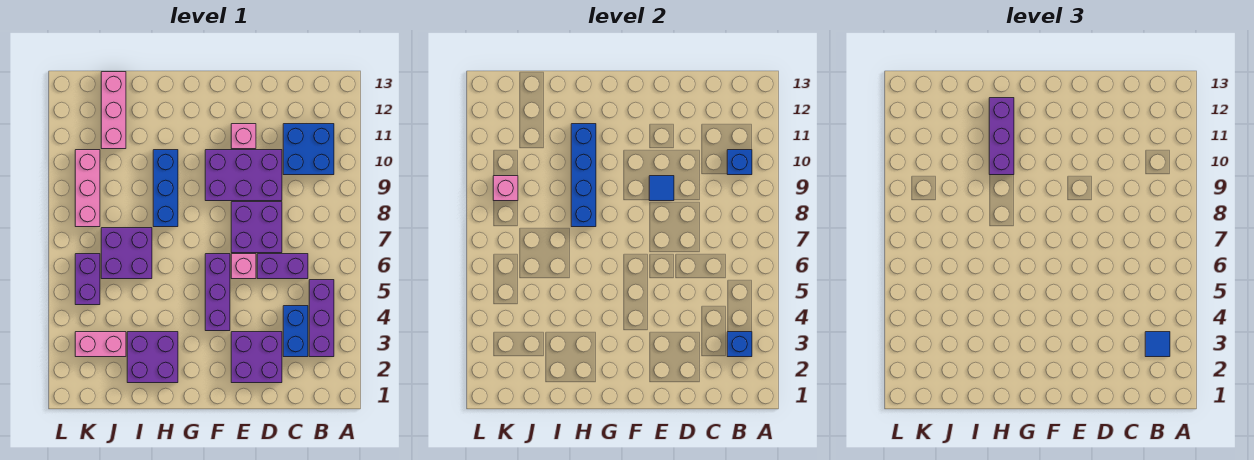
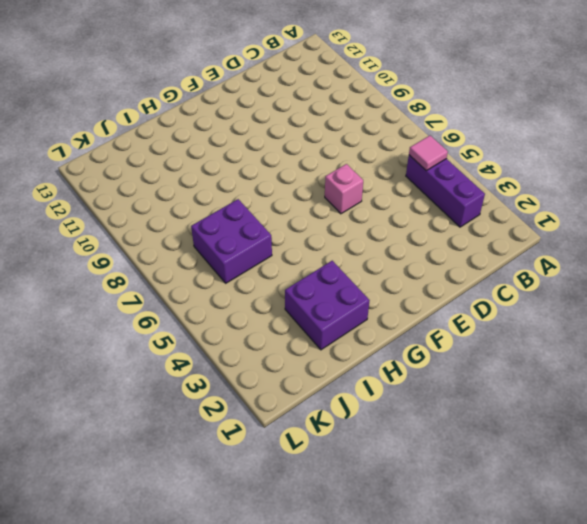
pink tile B5 level 2 -> none
none -> blue brick B10:C11 level 1
none -> blue brick C3:C4 level 1
none -> purple brick C6:D6 level 1

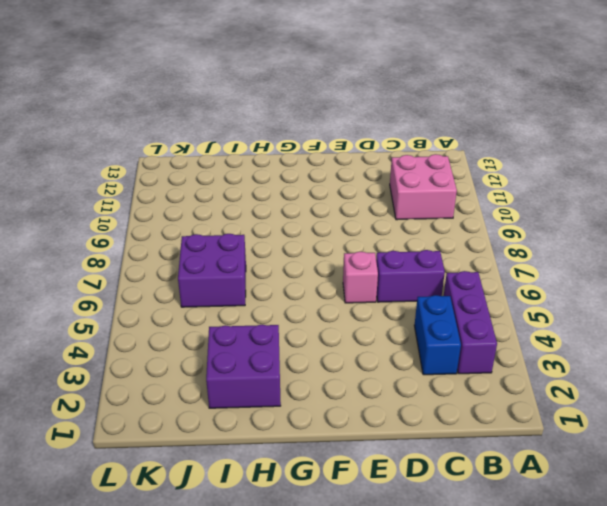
pink brick B10:C11 level 1 -> blue brick B10:C11 level 1
none -> purple brick D2:E3 level 1
none -> purple brick D7:E8 level 1
none -> purple brick D9:F10 level 1

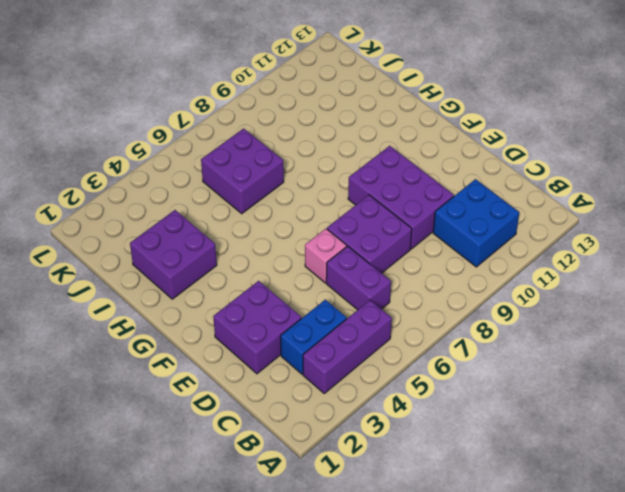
none -> pink brick E11 level 1
none -> purple brick F4:F6 level 1
none -> blue brick H8:H10 level 1

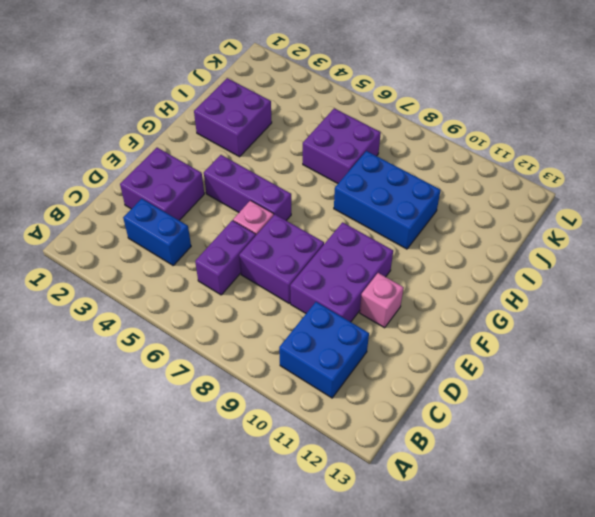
blue brick H8:I10 level 1 -> blue brick H8:H10 level 1
none -> purple brick B3:B5 level 1
none -> pink brick J3:K3 level 1
none -> pink brick J11:J13 level 1

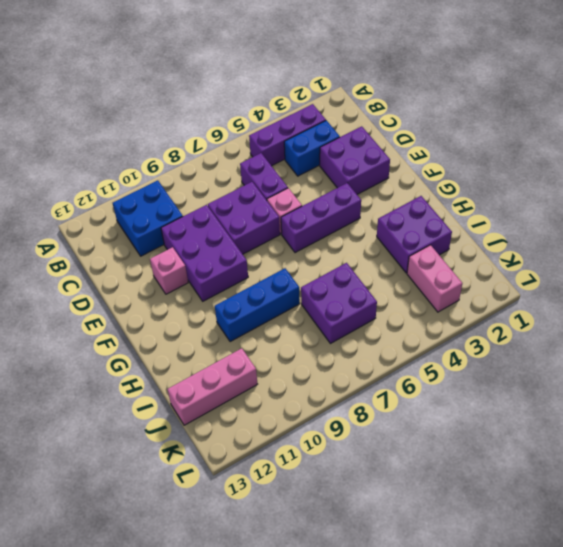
none -> purple brick K5:K6 level 1
none -> pink brick K8:K10 level 1
none -> blue brick B3 level 2

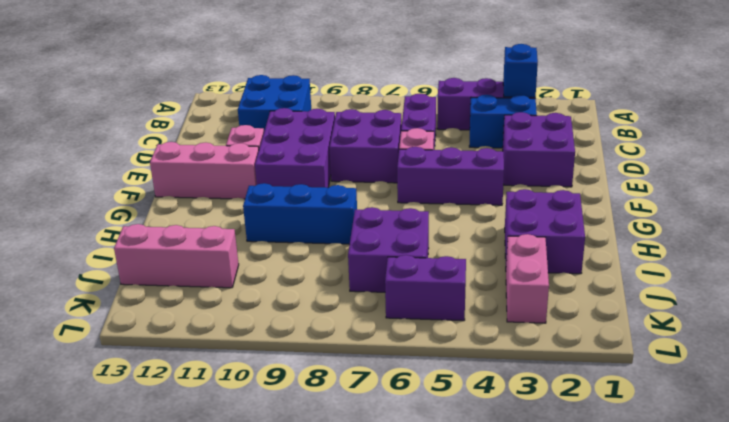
pink brick F11:F13 level 1 -> pink brick K8:K10 level 1
none -> blue brick B10 level 2
none -> blue tile E9 level 2
none -> blue brick H8:H11 level 2

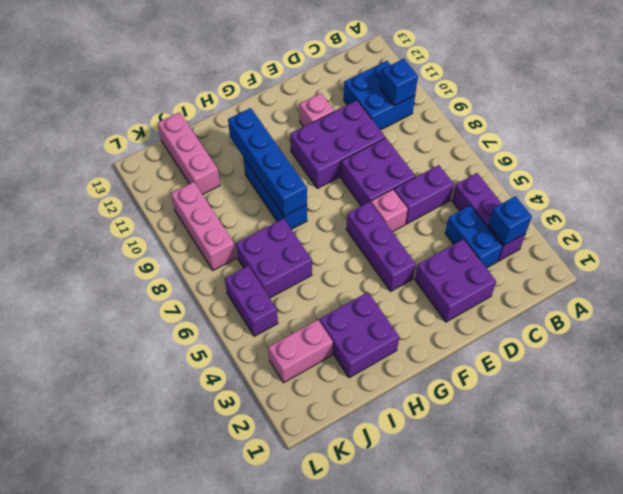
none -> blue tile E9 level 2
none -> pink brick K9 level 2
none -> blue tile B3 level 3

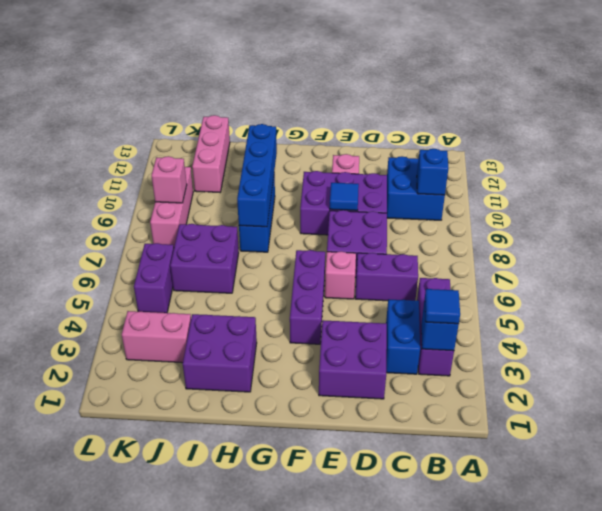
none -> purple brick H10:H12 level 3

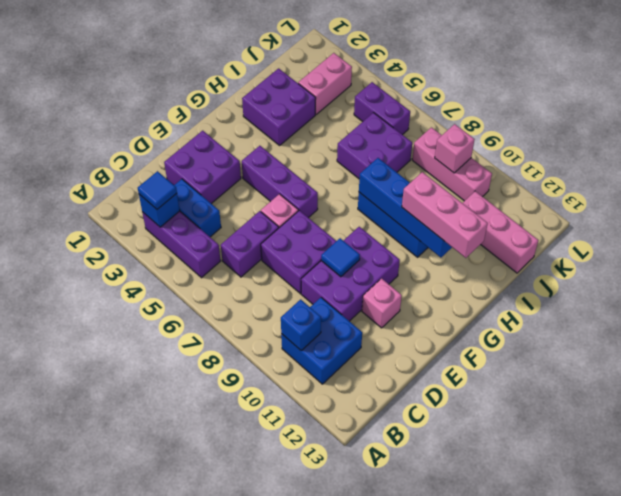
pink brick H10:H12 level 3 -> purple brick H10:H12 level 3

